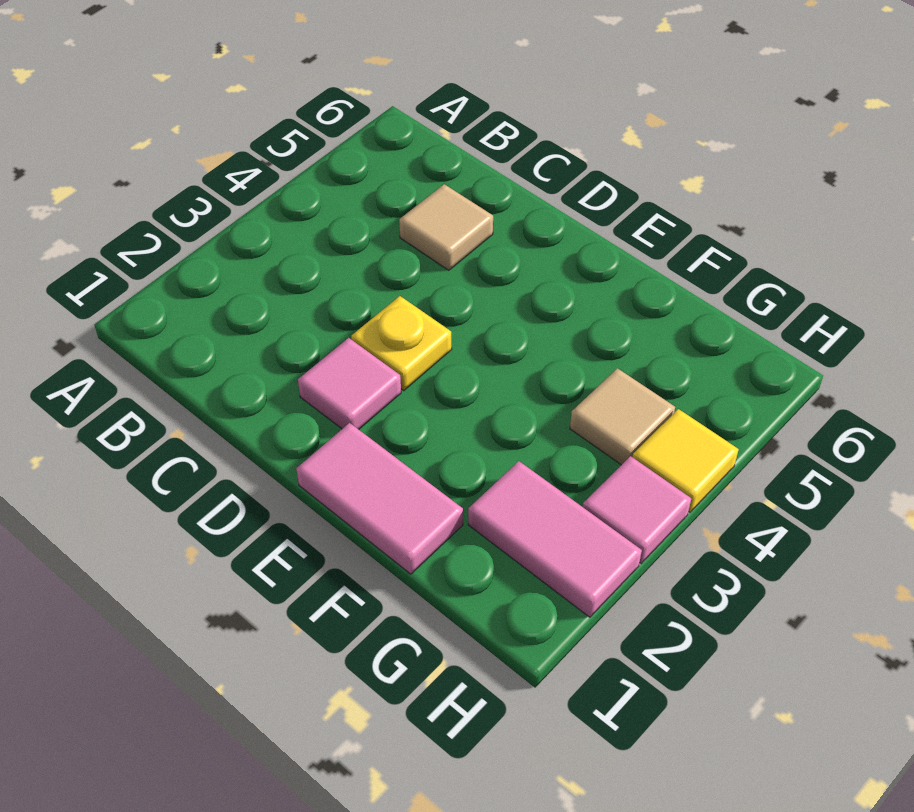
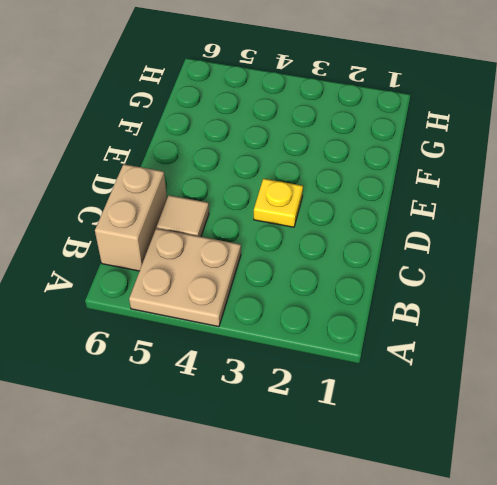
tan plate A4:B5 level 1 -> none
tan brick B6:C6 level 1 -> none
none -> pink tile D2 level 1
none -> pink tile E1:F1 level 1

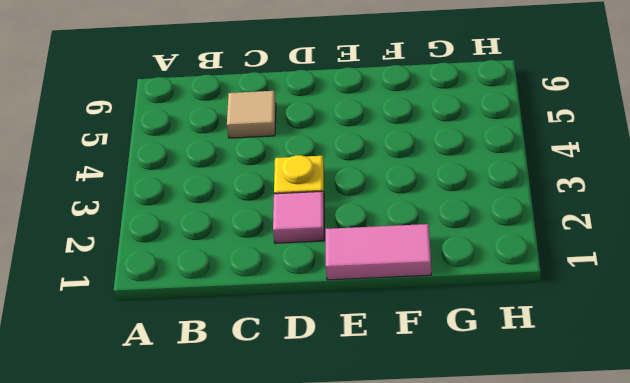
none -> pink tile G2:H2 level 1
none -> tan tile G4 level 1

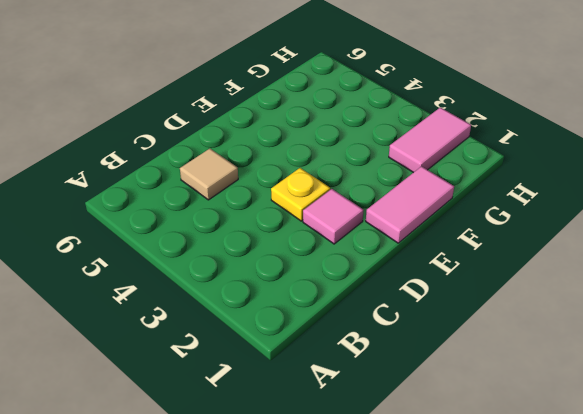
none -> tan tile G4 level 1
none -> pink tile H3 level 1

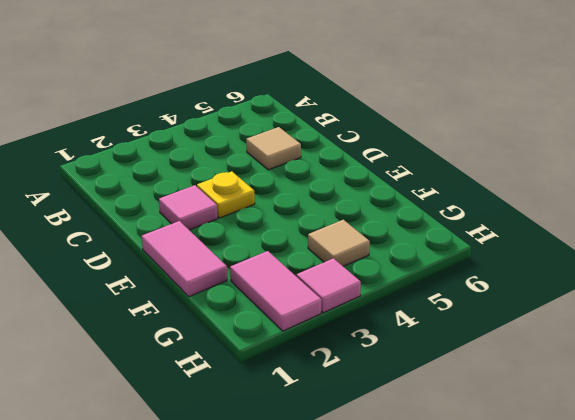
none -> yellow tile H4 level 1

